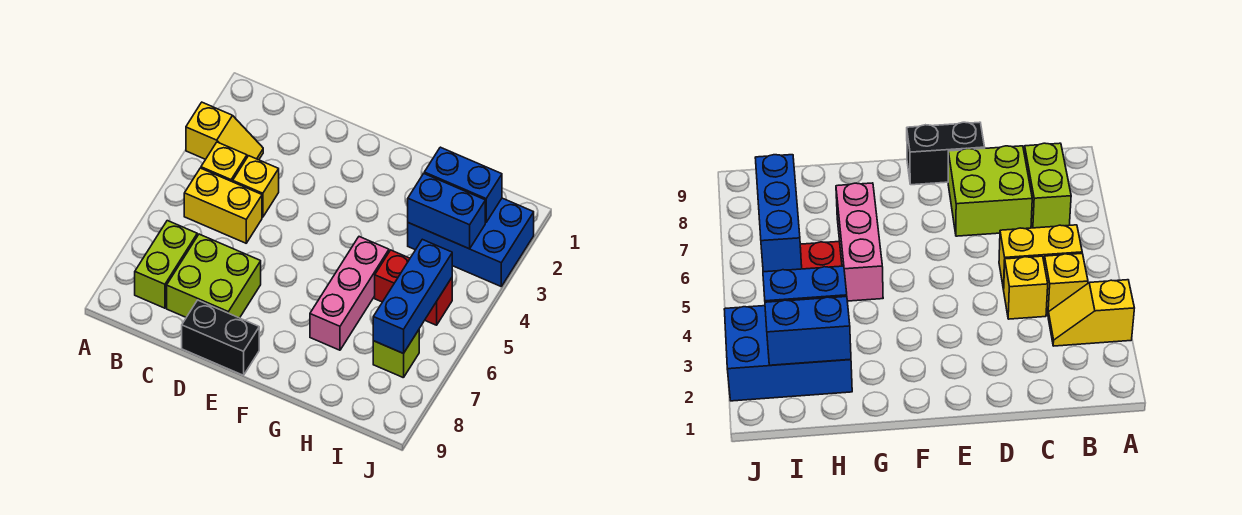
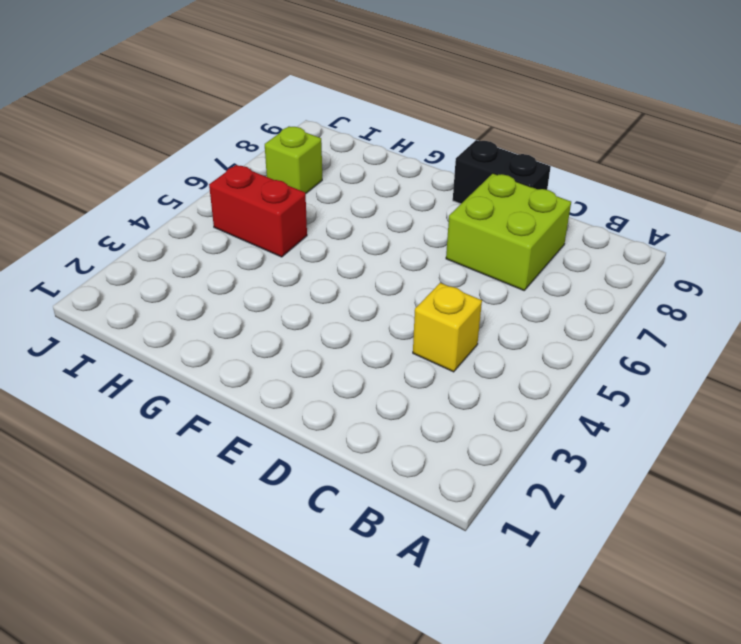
none -> yellow slope A3:B3 level 1 top A
none -> yellow brick B4 level 1
none -> yellow brick B5:C5 level 1

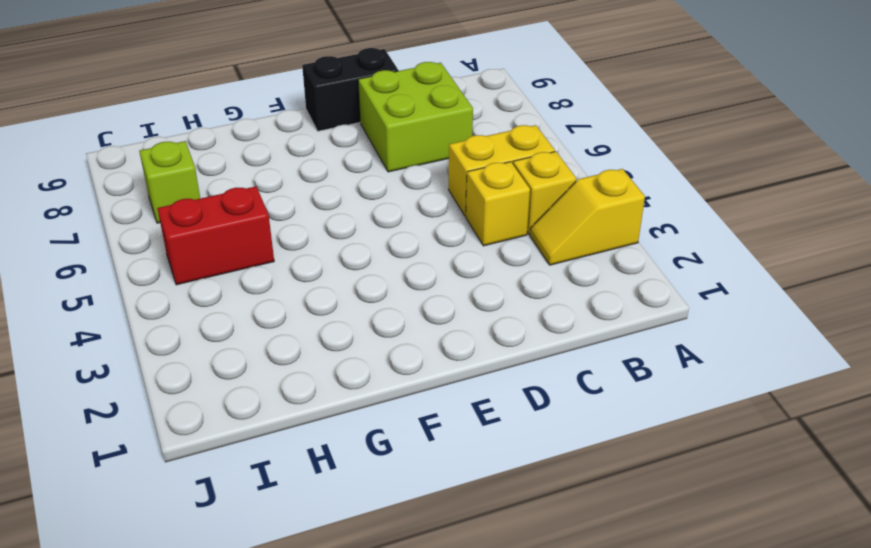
none -> lime brick B7:B8 level 1
none -> pink brick G5:G7 level 1
none -> blue brick H2:J3 level 1

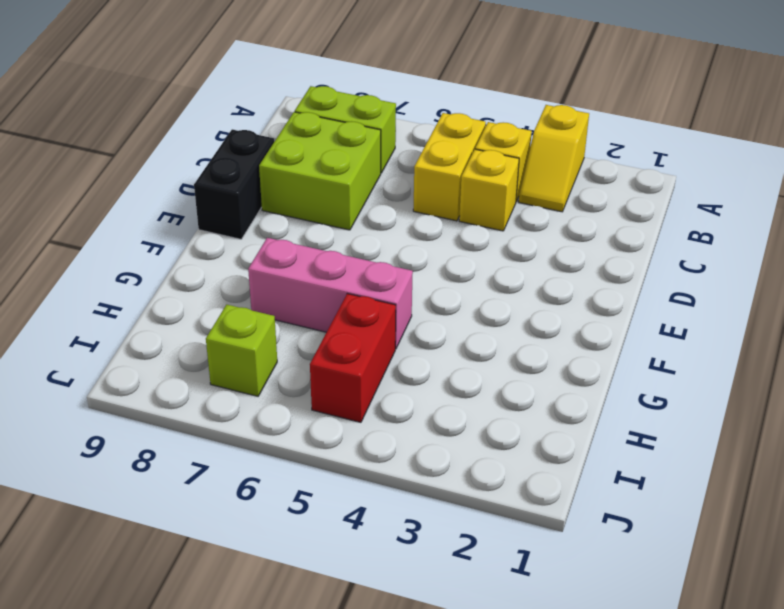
none -> blue brick H2:J3 level 1
none -> blue brick H2:I2 level 2
none -> blue brick H3:I3 level 2

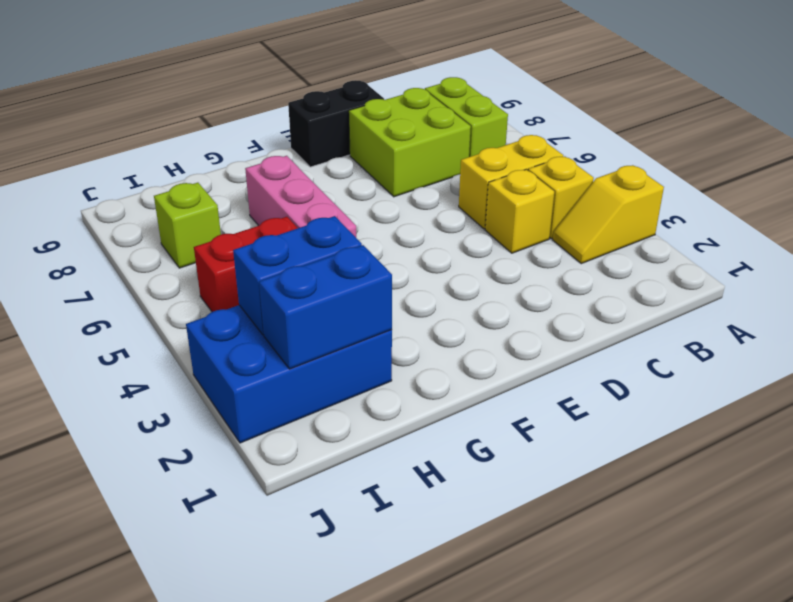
none -> blue brick I5:I7 level 2

